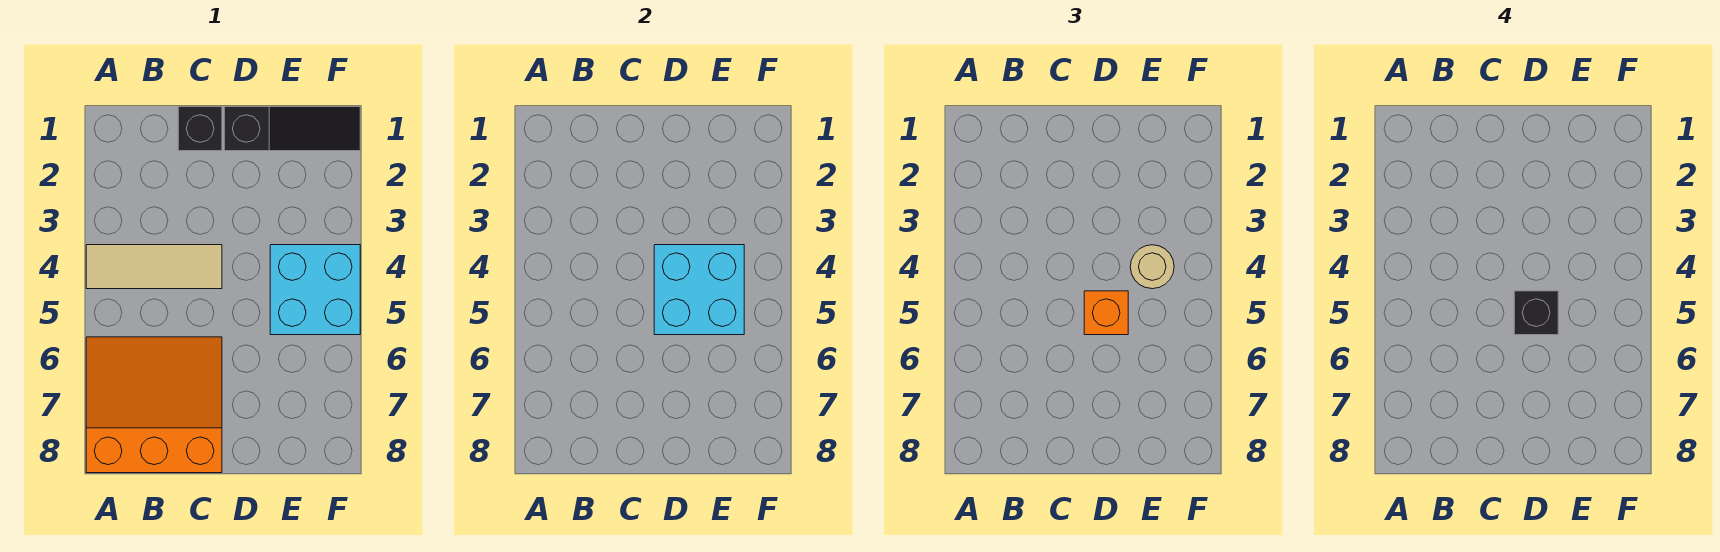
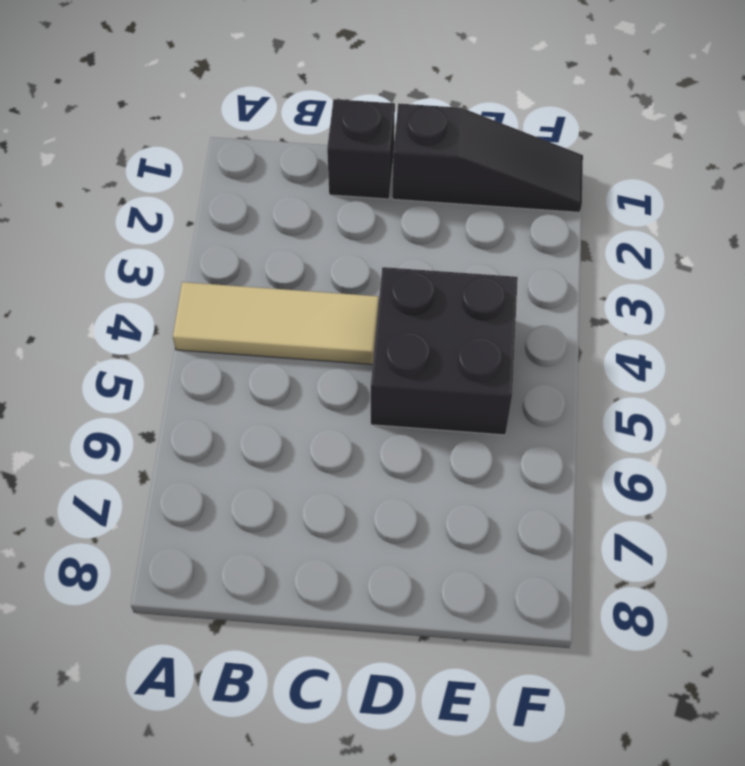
black brick D4:E5 level 1 -> cyan brick E4:F5 level 1
none -> orange slope A6:C8 level 1 top 8
none -> cyan brick D4:E5 level 2

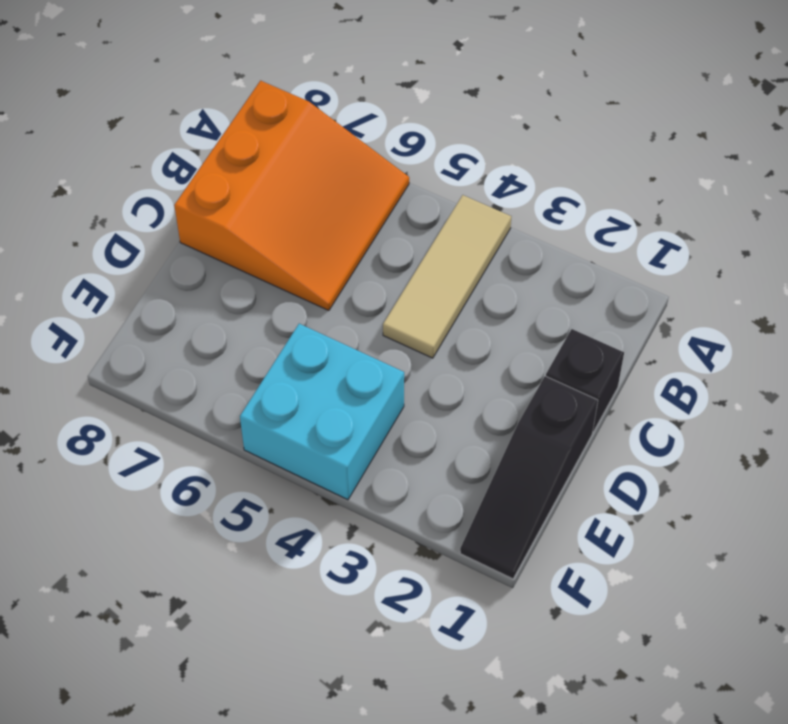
none -> cyan brick D4:E5 level 2
none -> orange brick D5 level 3

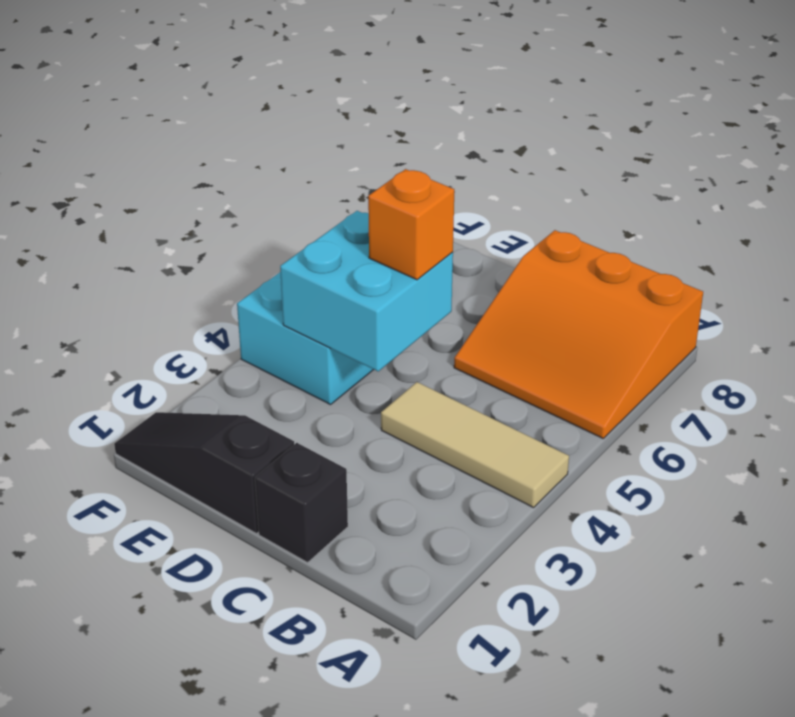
none -> tan round brick E4 level 3
none -> black brick D5 level 4

